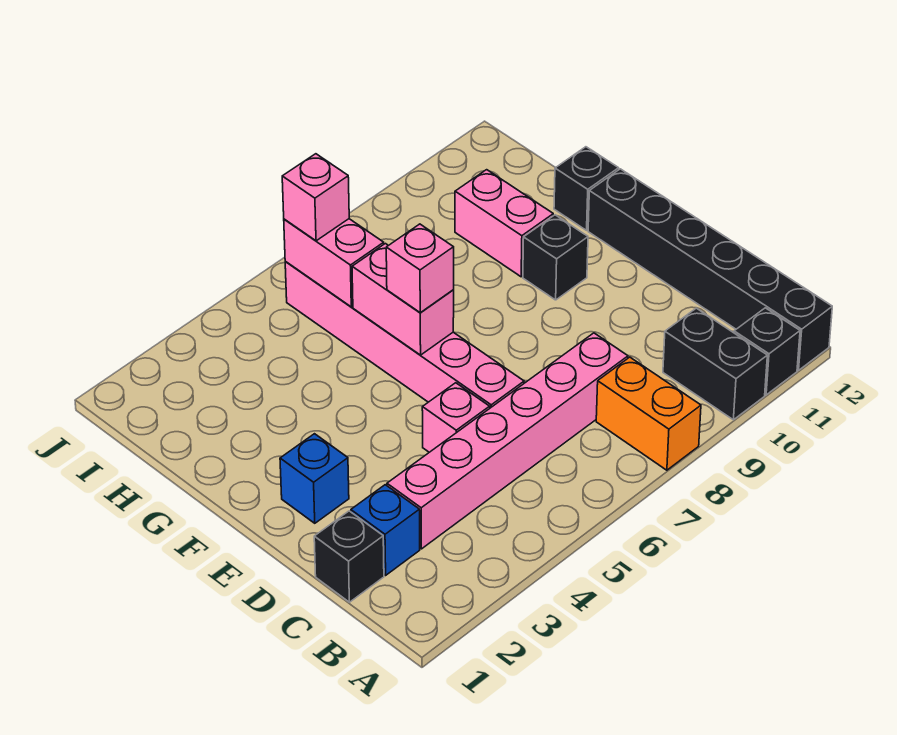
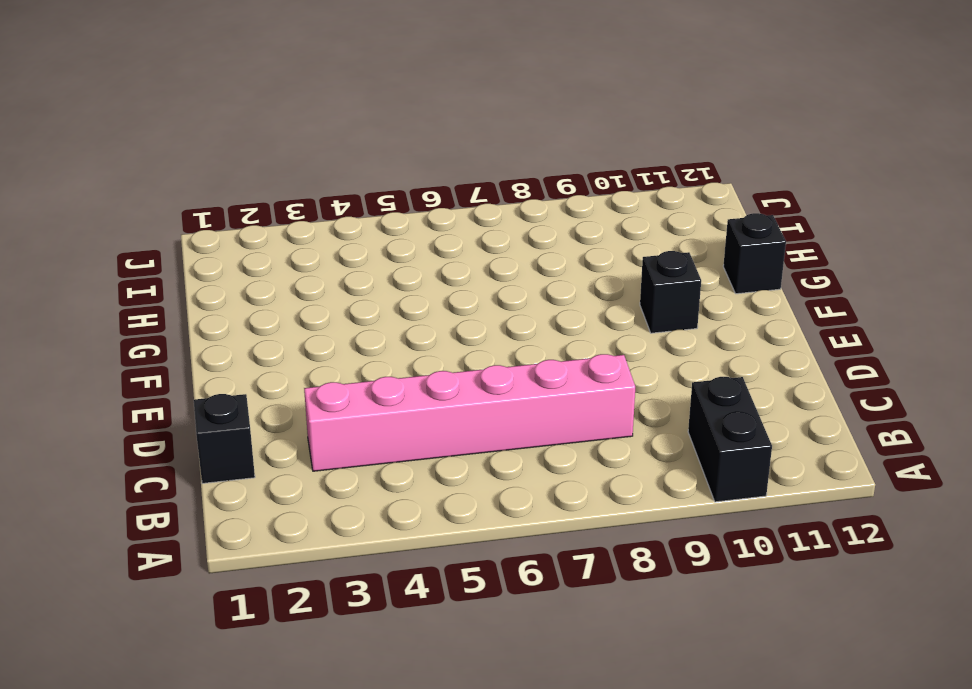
none -> orange brick A8:B8 level 1
none -> black brick A11 level 1
none -> black brick A12:F12 level 1

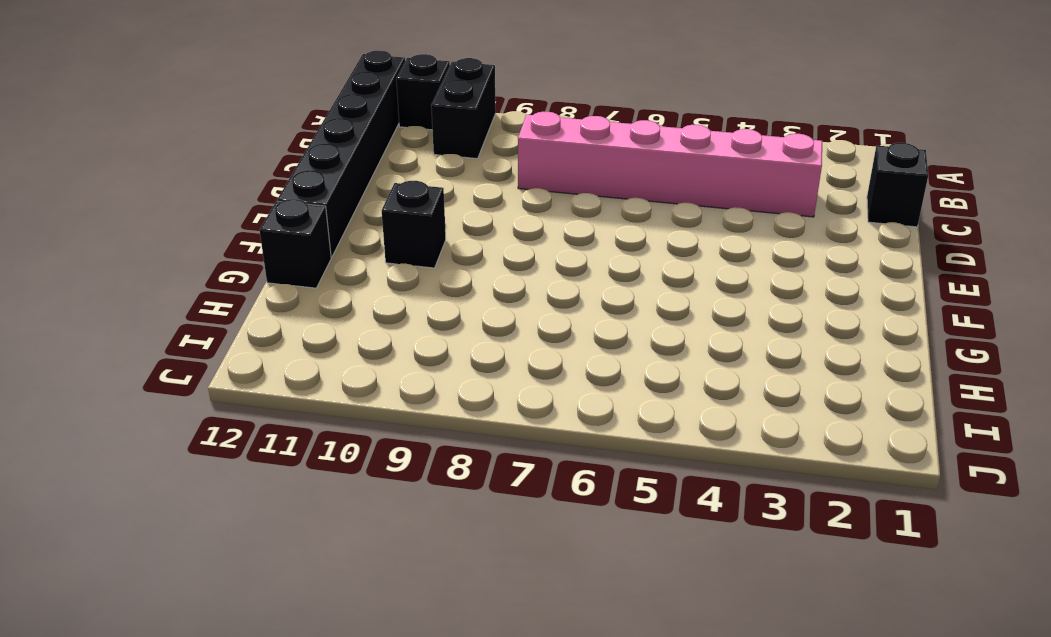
none -> orange brick A8:B8 level 1
none -> blue brick C2 level 1
none -> pink brick D5 level 1

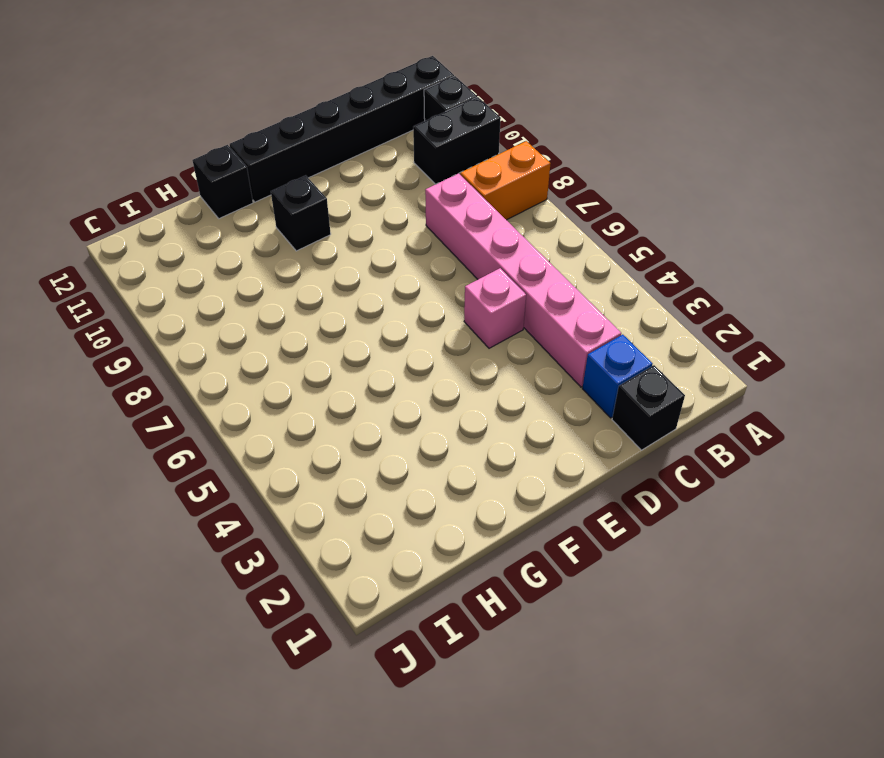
none -> pink brick D6:I6 level 1
none -> blue brick E2 level 1
none -> pink brick G10:H10 level 1

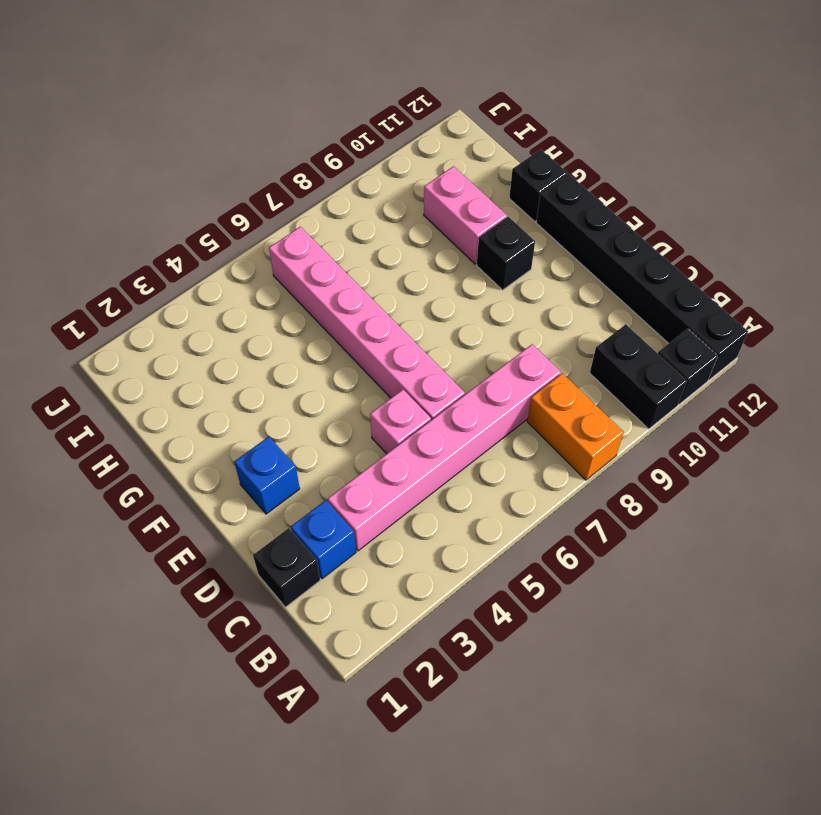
none -> pink brick F6:G6 level 2
none -> pink brick H6:I6 level 2
none -> pink brick F6 level 3

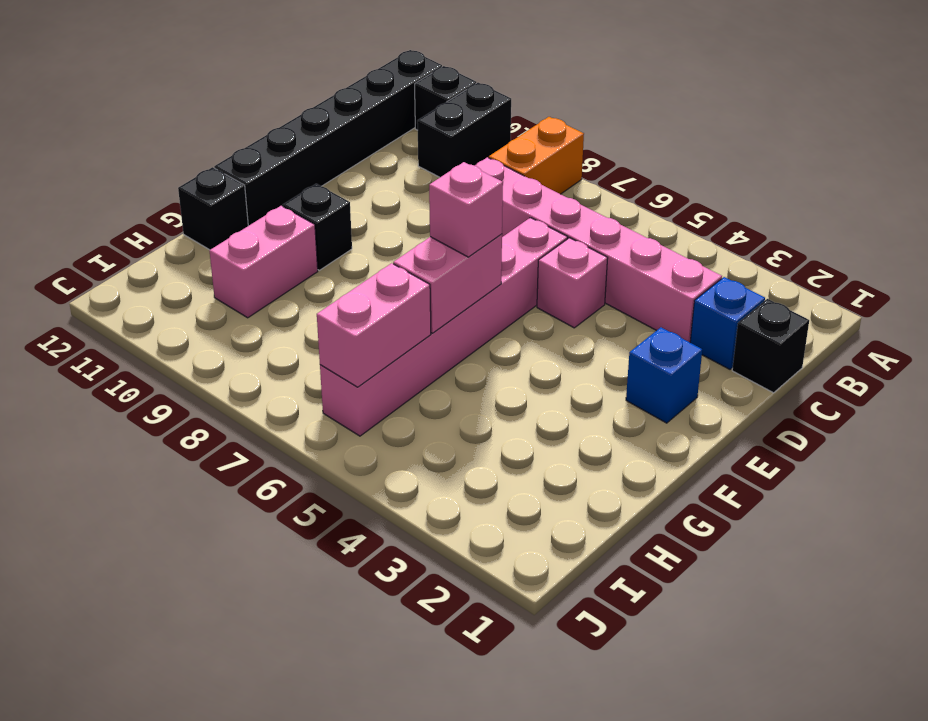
none -> pink brick I6 level 3

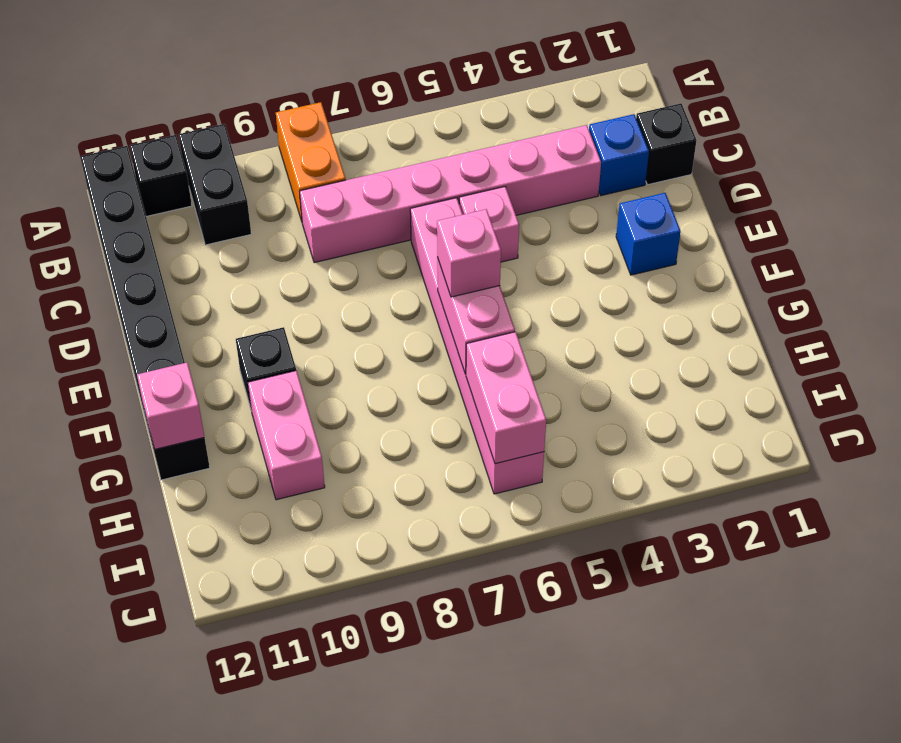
pink brick G12 level 2 -> pink brick I6 level 3

